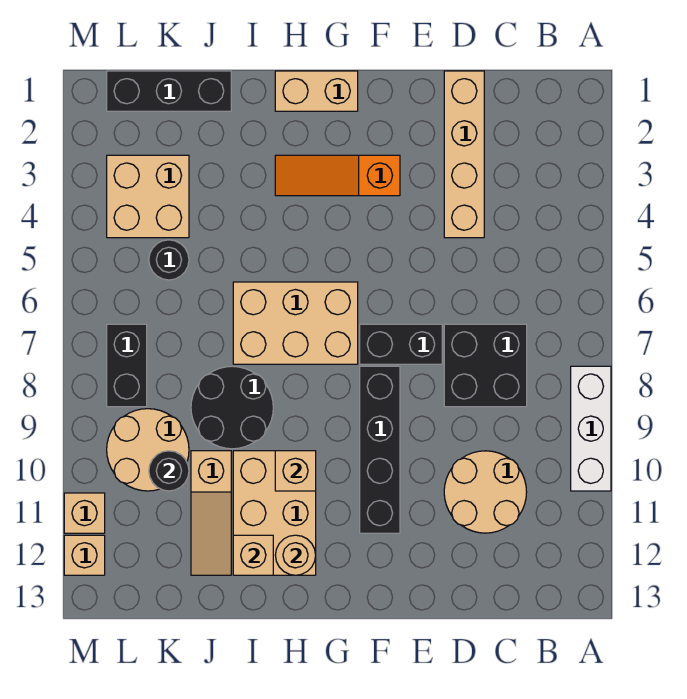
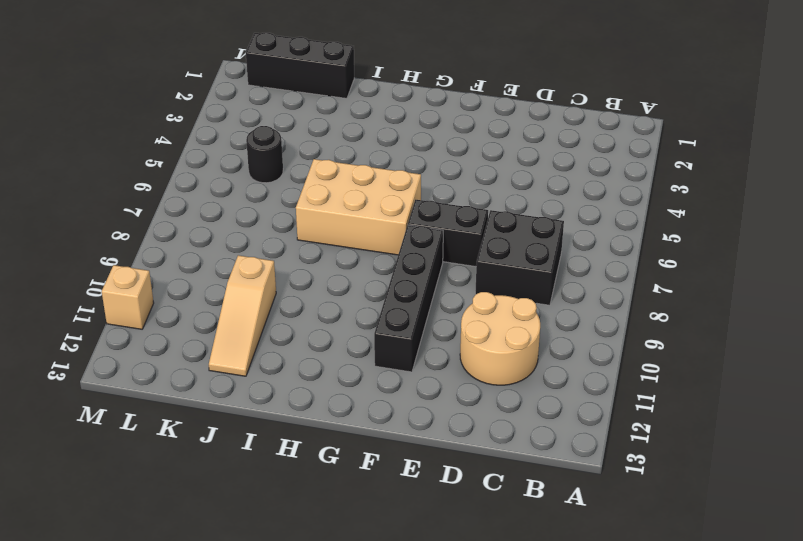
none -> white brick A8:A10 level 1
none -> tan brick D1:D4 level 1
none -> orange slope F3:H3 level 1 top F

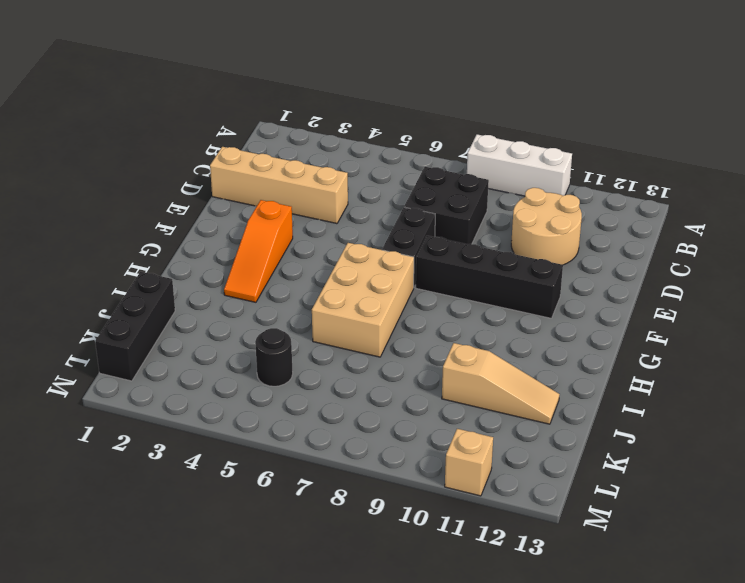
none -> tan brick G1:H1 level 1
none -> tan brick H10:I12 level 1
none -> black round brick I8:J9 level 1

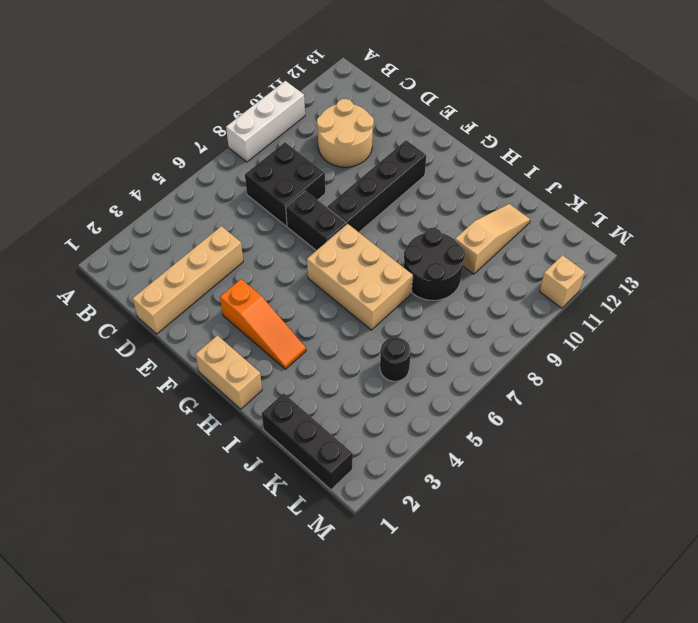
none -> tan brick H10:I12 level 1
none -> tan brick K3:L4 level 1
none -> tan round brick K9:L10 level 1

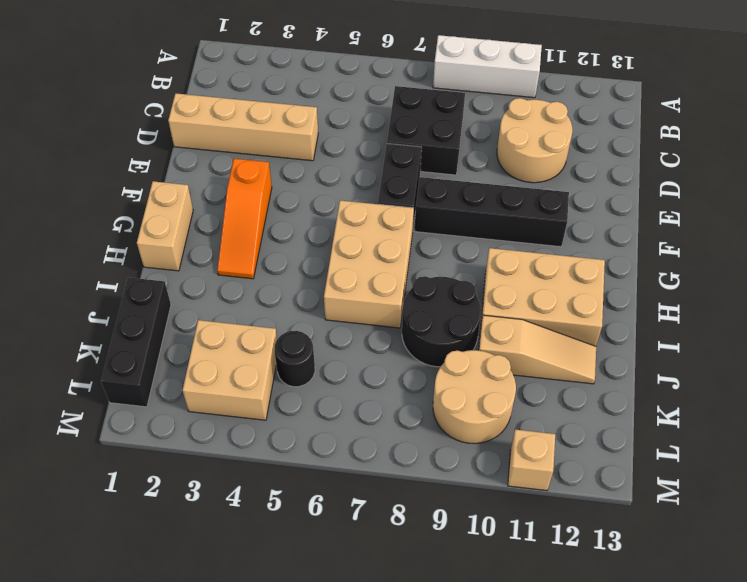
none -> black brick L7:L8 level 1
none -> tan brick M12 level 1
none -> tan brick H10 level 2

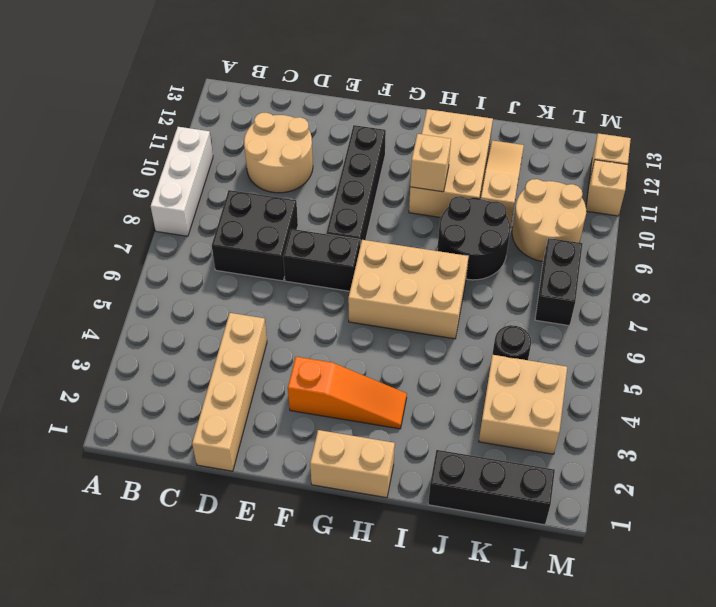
none -> tan round brick H12 level 2
none -> tan brick I12 level 2
none -> black round brick K10 level 2

